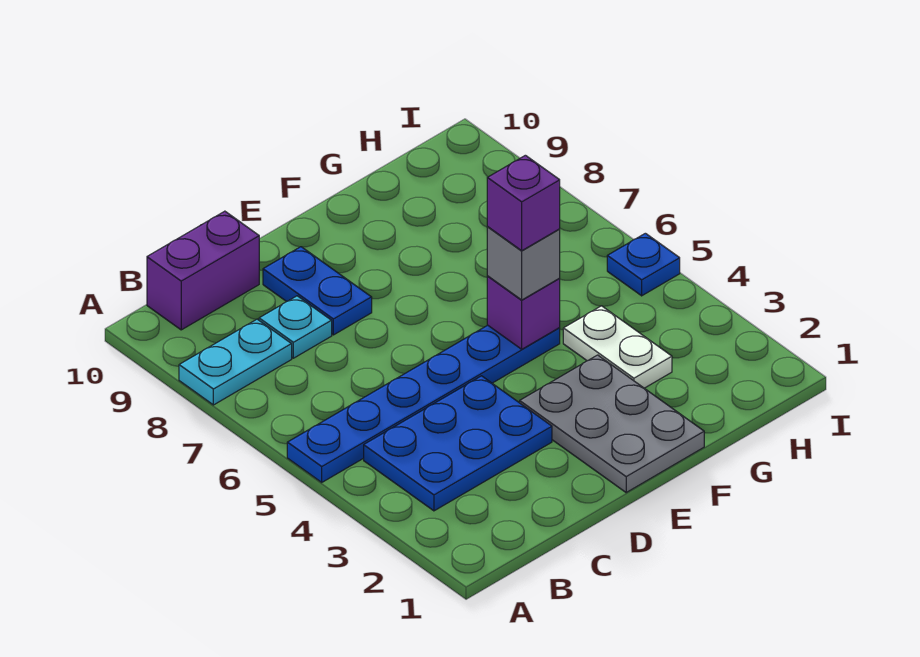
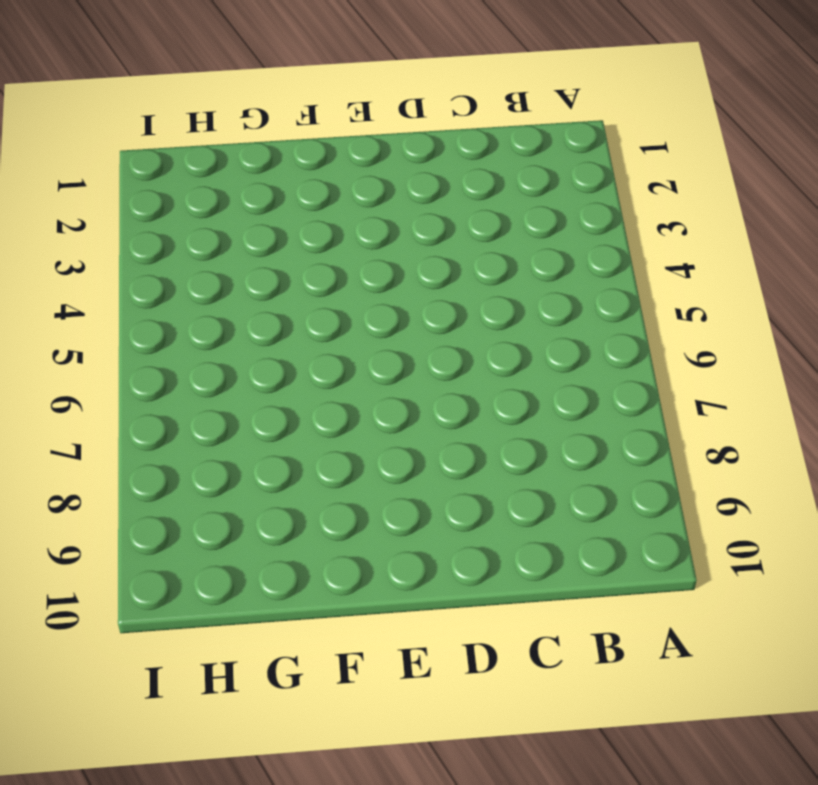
none -> blue plate A5:F5 level 1
none -> cyan plate A8:B8 level 1
none -> blue plate B3:D4 level 1

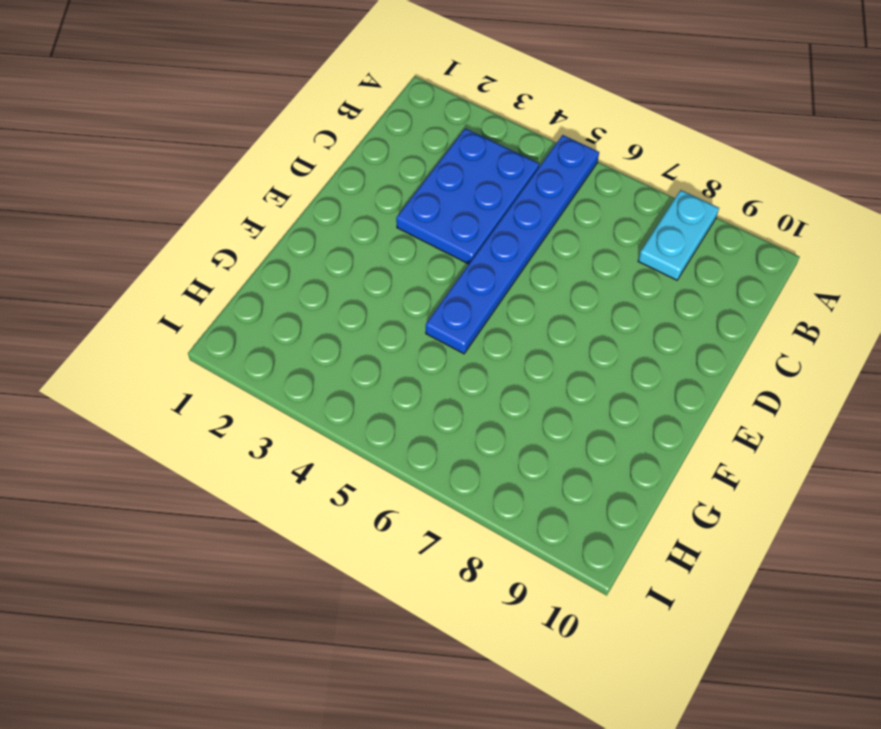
none -> purple brick B10:C10 level 1
none -> cyan plate C8 level 1
none -> blue plate D8:D9 level 1

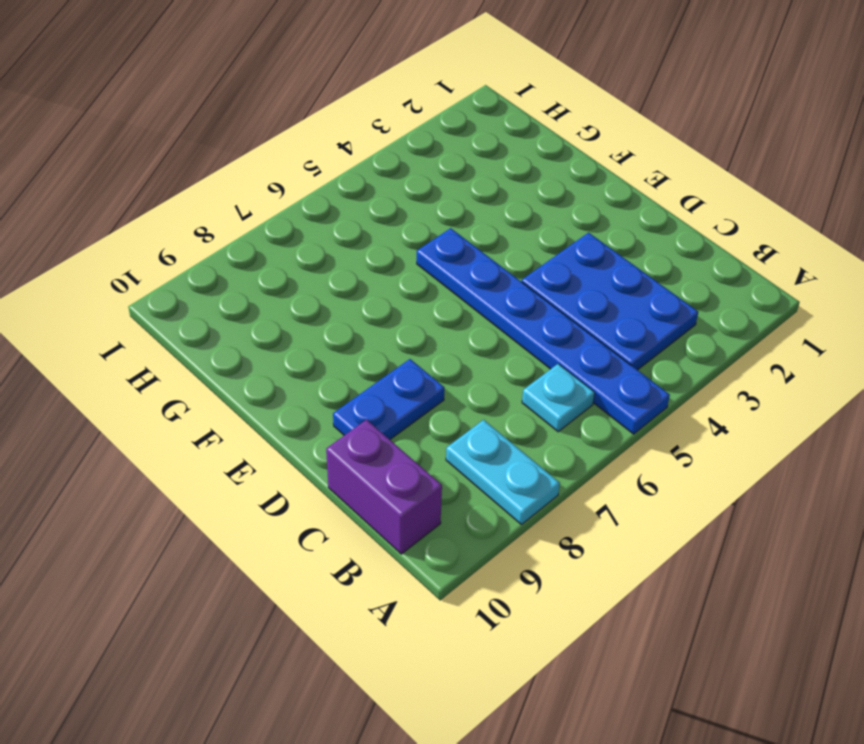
cyan plate B6 level 1 -> cyan plate C8 level 1
none -> grey plate E1:F3 level 1
none -> white plate G3:G4 level 1
none -> blue plate I5 level 1

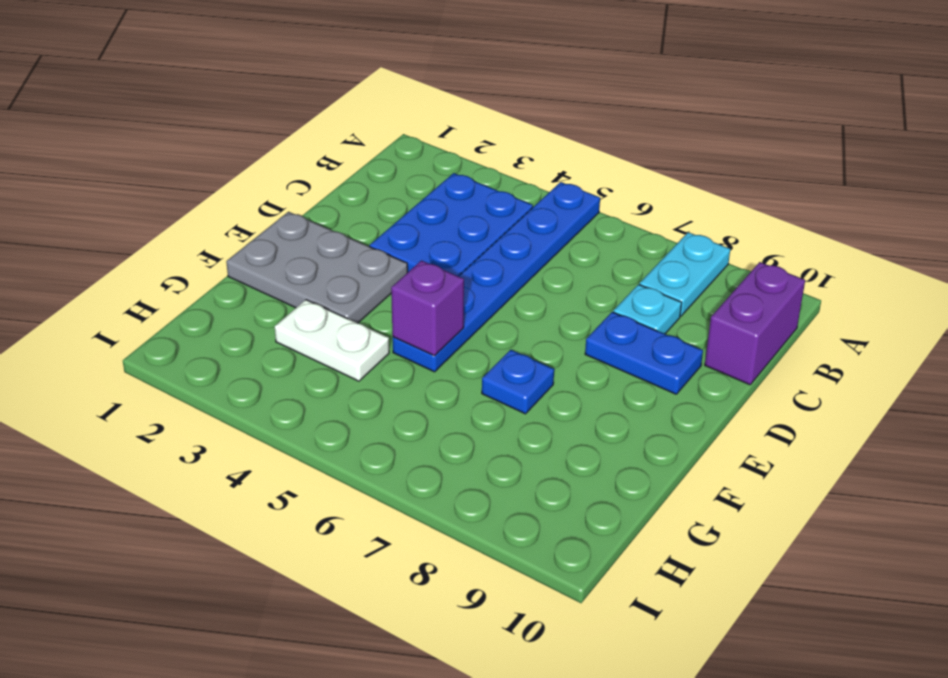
blue plate F7 level 1 -> blue plate I5 level 1
none -> grey brick F5 level 3
none -> purple brick F5 level 4

